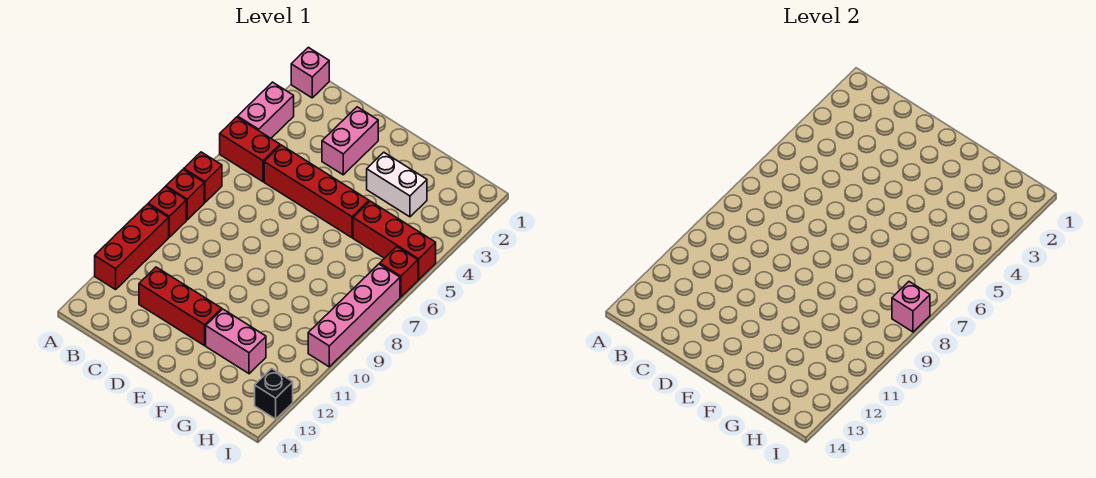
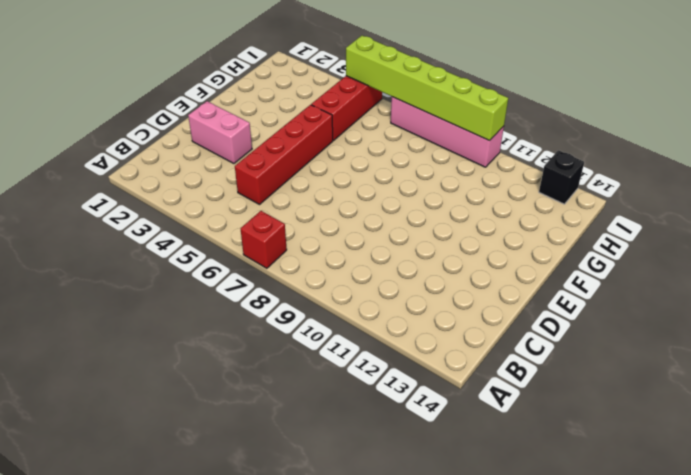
lime brick I5:I10 level 2 -> pink brick I8 level 2
none -> pink brick A1 level 1
none -> pink brick A3:A4 level 1
none -> red brick A5:B5 level 1

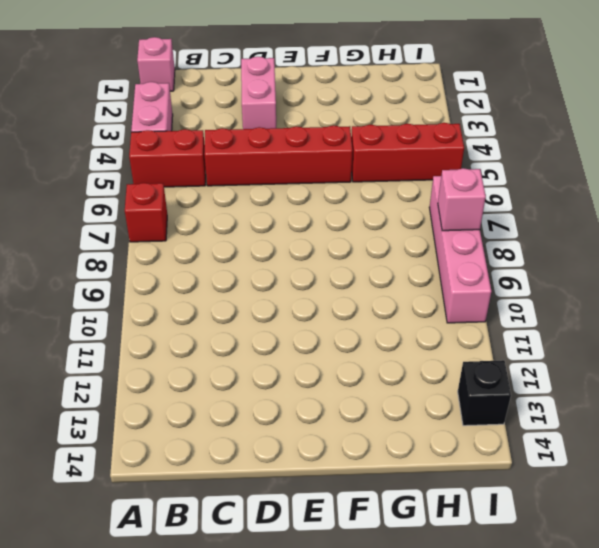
none -> red brick A8 level 1
none -> red brick A9 level 1
none -> red brick A10:A12 level 1

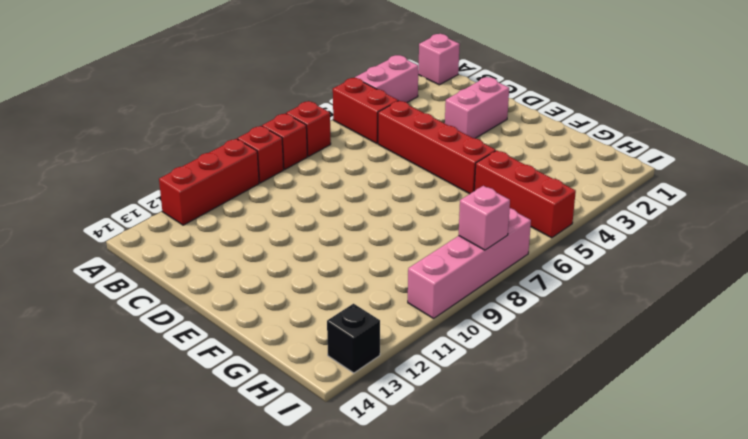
none -> red brick C12:E12 level 1
none -> white brick F3:G3 level 1
none -> pink brick F12:G12 level 1

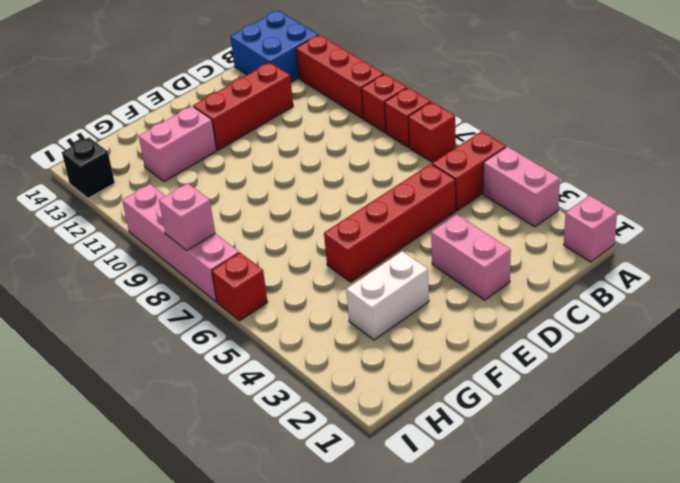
blue brick A13:B14 level 1 -> none
none -> red brick G5:I5 level 1

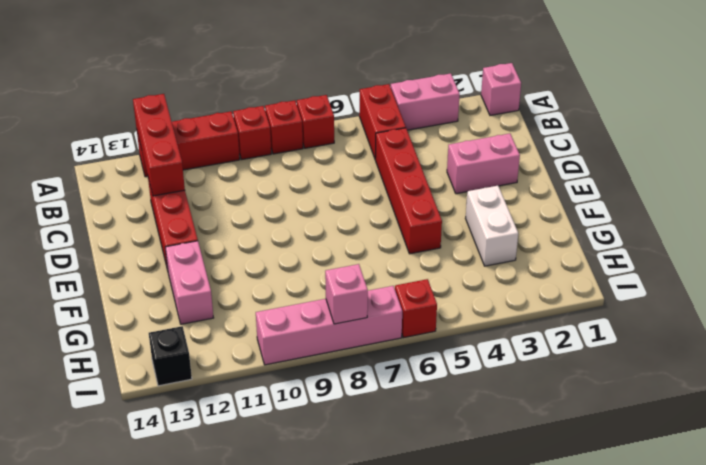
red brick A12:C12 level 2 -> red brick G5:I5 level 1

